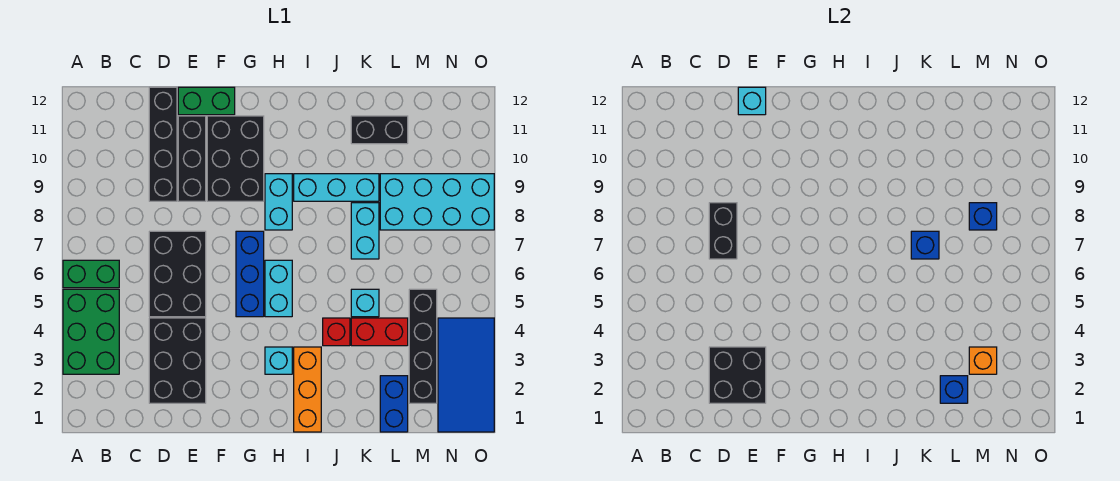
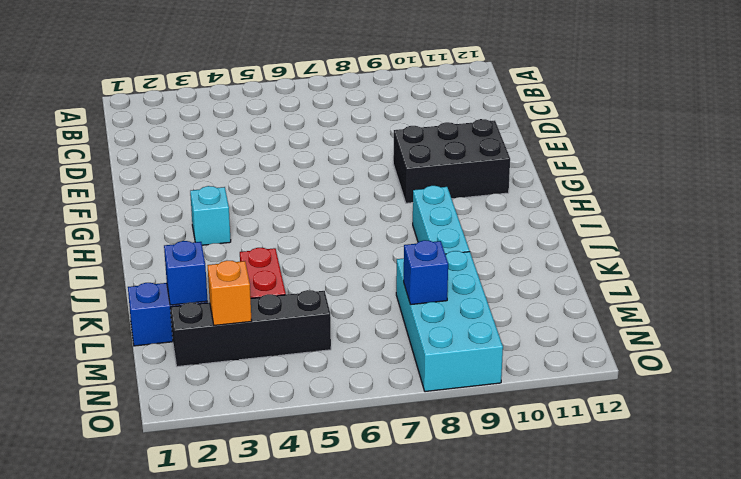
none -> green brick A3:B5 level 1
none -> green brick A6:B6 level 1
none -> black brick D2:E4 level 1
none -> black brick D5:E7 level 1

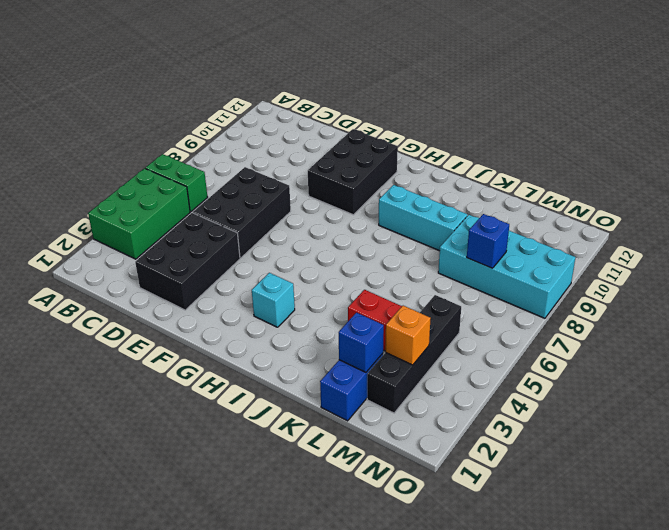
none -> black brick D9:D12 level 1
none -> black brick E9:E11 level 1
none -> green brick E12:F12 level 1
none -> blue brick G5:G7 level 1

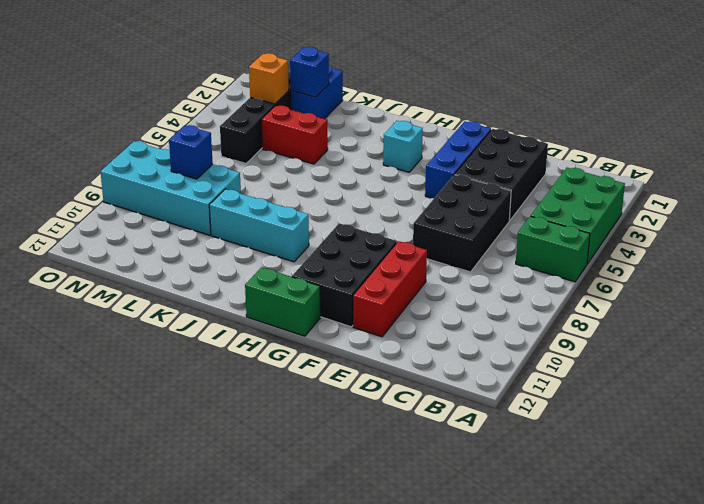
red brick E9:E11 level 1 -> black brick E9:E11 level 1
blue brick F2:F4 level 1 -> blue brick G5:G7 level 1
green brick G12:H12 level 1 -> green brick E12:F12 level 1
none -> black brick D9:D12 level 1
none -> cyan brick H5:H6 level 1
none -> cyan brick H8:H9 level 1
none -> orange brick I1:I3 level 1

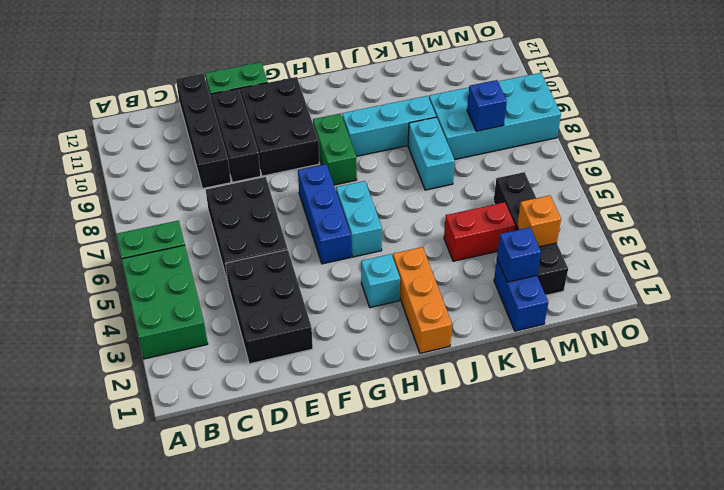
green brick H8:H9 level 1 -> cyan brick H8:H9 level 1
none -> red brick J4 level 1
none -> cyan brick K5 level 1
none -> black brick K11:L11 level 1
none -> blue tile N1:O4 level 1

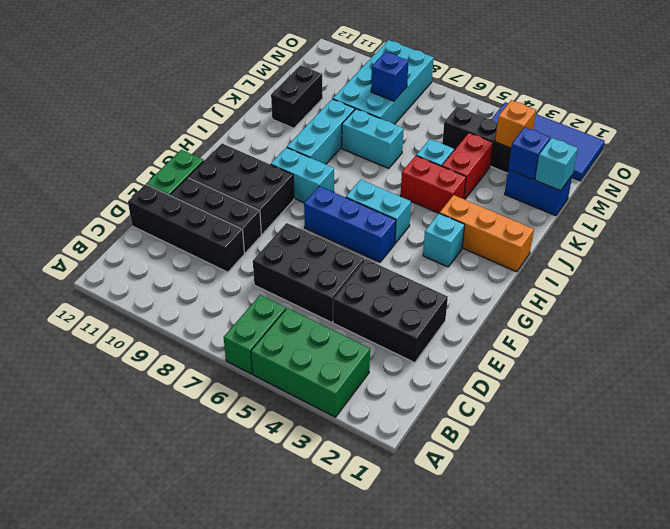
red brick J4:J5 level 1 -> red brick J4 level 1
cyan brick L1 level 2 -> cyan brick E12 level 2
none -> black brick D2:E3 level 2
none -> black brick D7:D8 level 2
none -> blue brick K7 level 2

